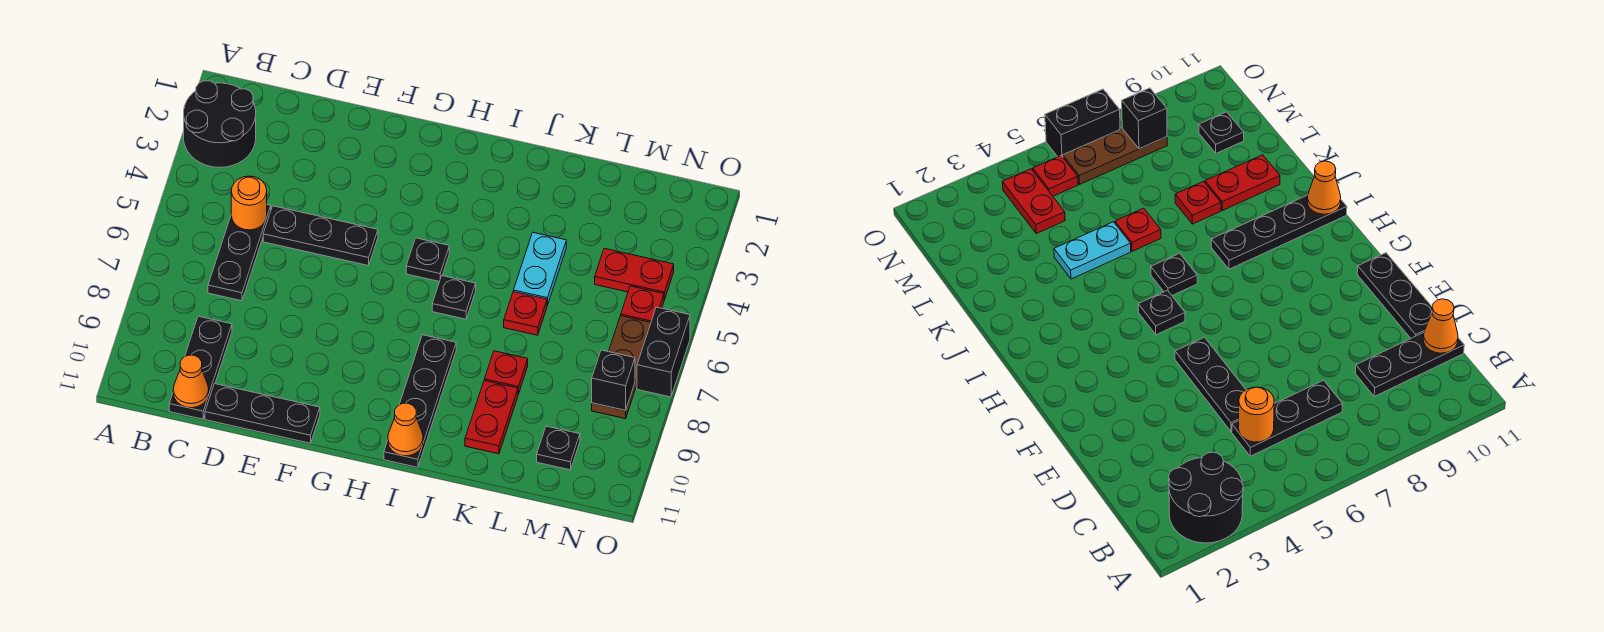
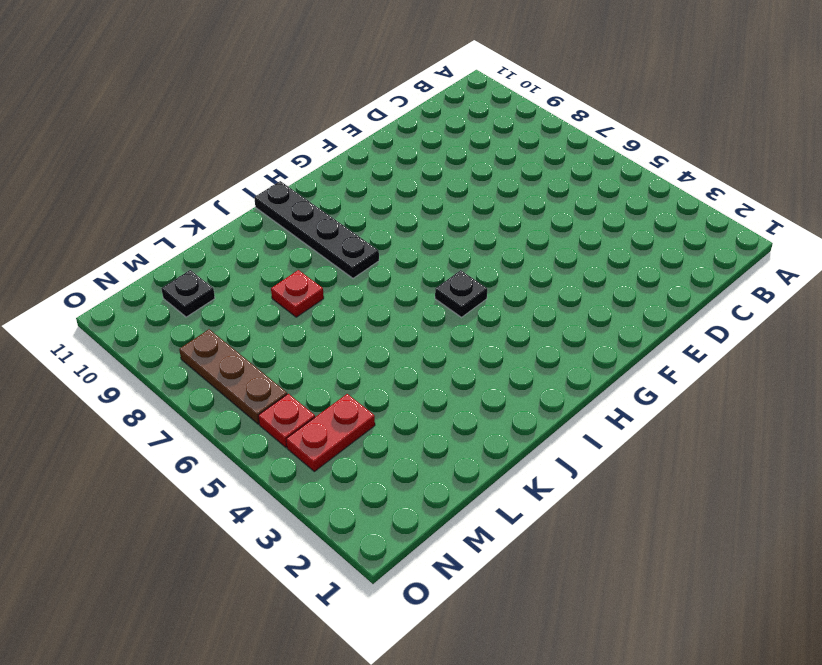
none -> black round brick A2:B3 level 1
none -> black plate C5:C7 level 1
none -> black plate C9:C11 level 1

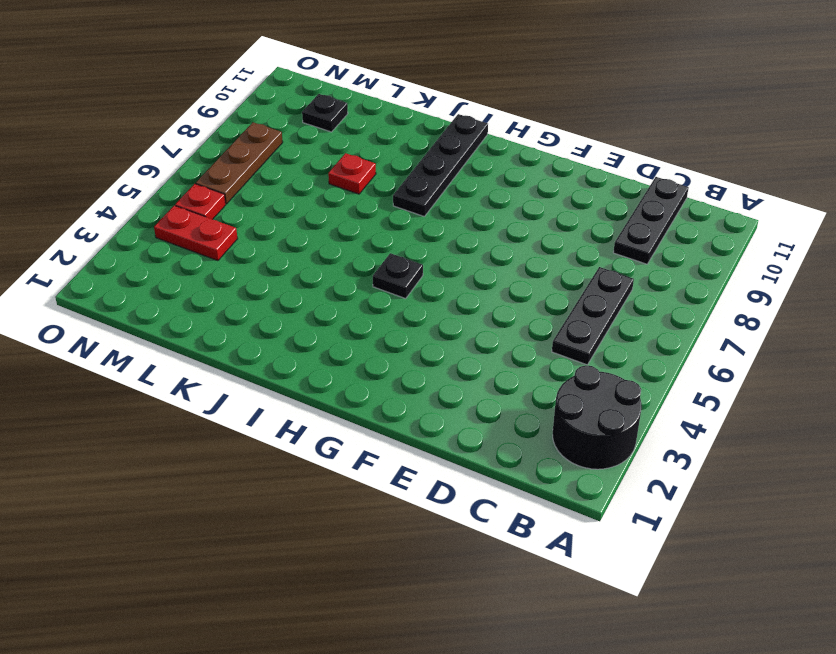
none -> black plate D5:F5 level 1
none -> black plate D11:F11 level 1
none -> black plate I6 level 1

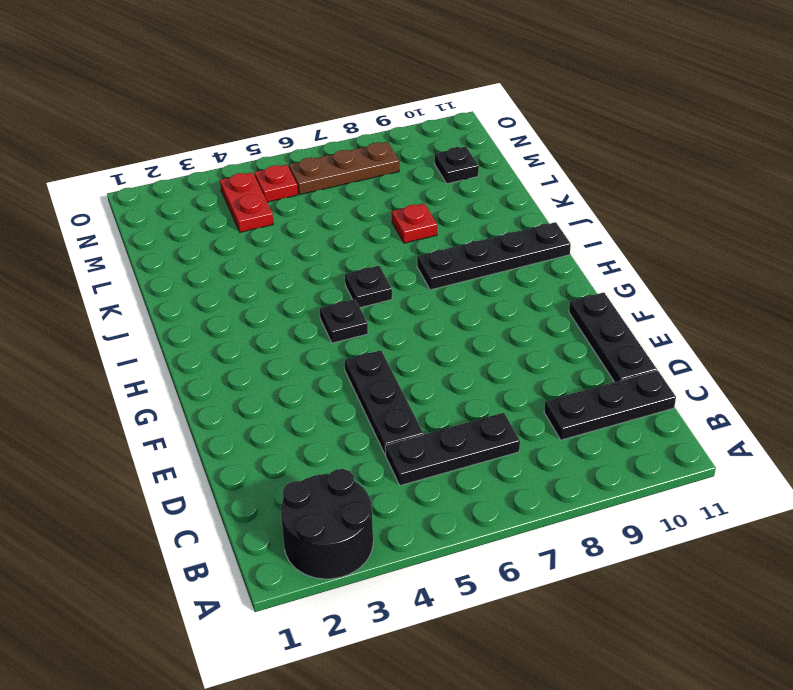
none -> cyan plate K4:K5 level 1
none -> red plate K6 level 1
none -> red plate K9:K10 level 1

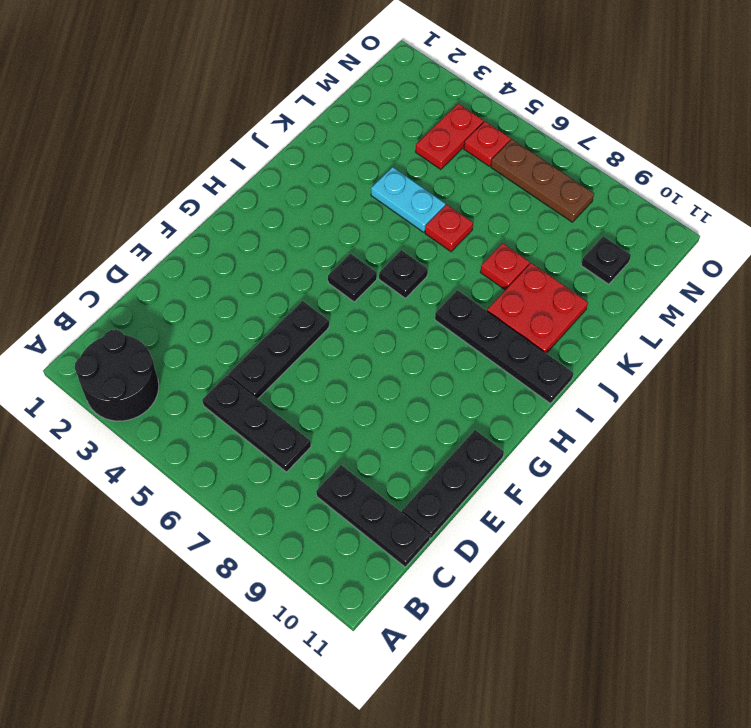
red plate J9:K10 level 1 -> red plate K9:K10 level 1
none -> black brick O6:O7 level 1
none -> orange round brick C5 level 2
none -> orange cone C11 level 2

